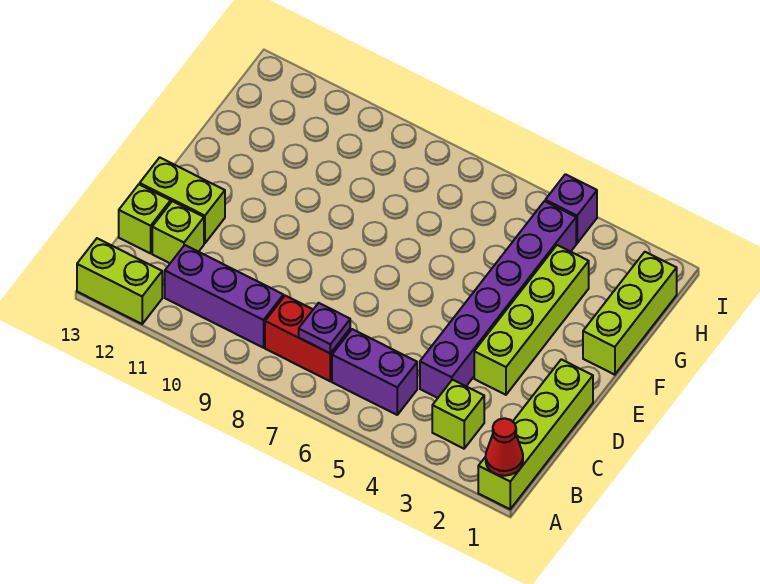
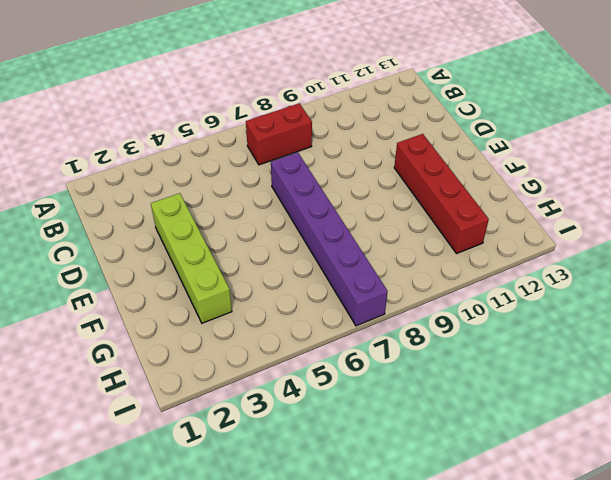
purple brick D7:I7 level 1 -> purple brick C4:H4 level 1
red brick E11:H11 level 1 -> none
none -> lime brick A1:D1 level 1
none -> lime brick A12:A13 level 1
none -> lime brick B3 level 1

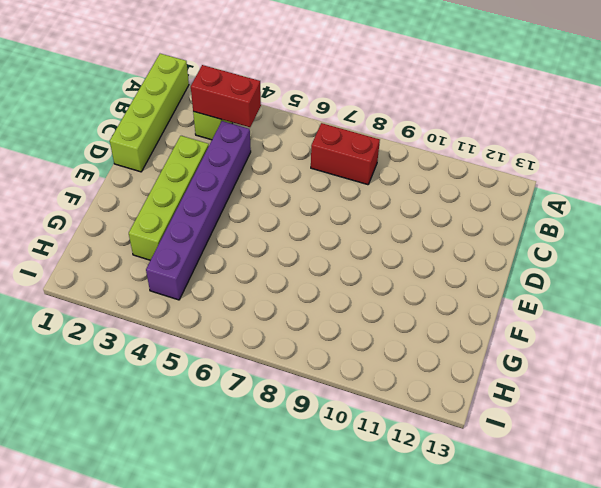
red brick B3:B4 level 2 -> none
none -> lime brick A12:A13 level 1
none -> purple brick B5:B6 level 1
none -> purple brick B9:B11 level 1

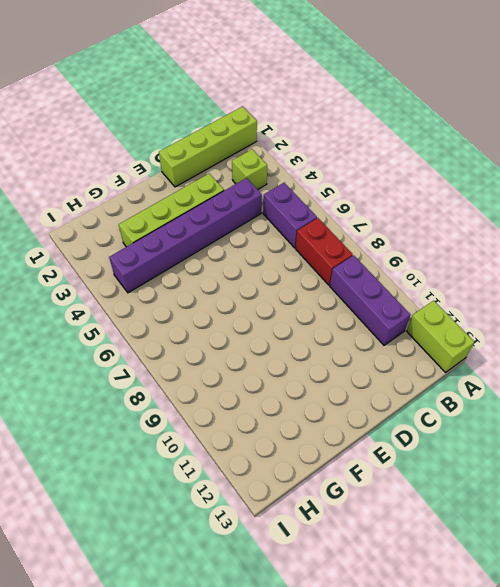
none -> lime brick C12 level 1
none -> lime brick C13 level 1
none -> lime brick D12:D13 level 1

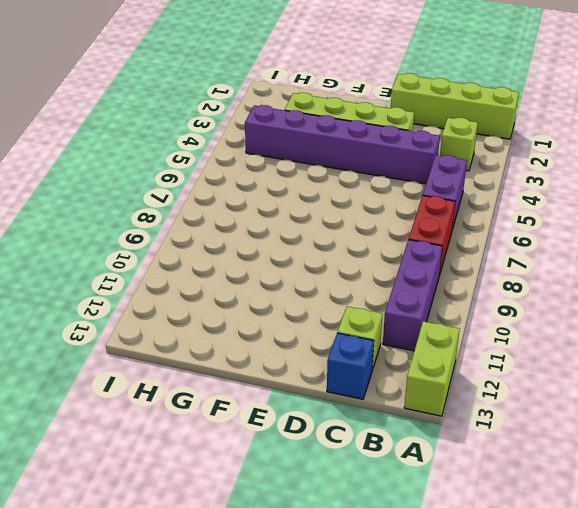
blue brick C13 level 1 -> lime brick C13 level 1
none -> lime brick D12:D13 level 1
none -> lime brick F1:H1 level 1
none -> purple brick I4 level 1

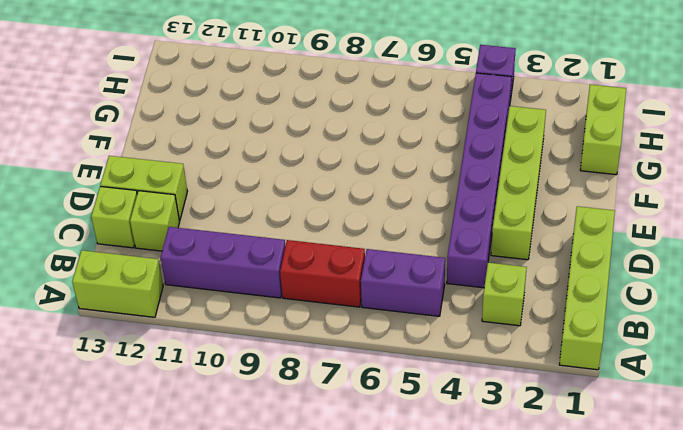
lime brick G1:H1 level 1 -> lime brick F1:H1 level 1
none -> red cone A1 level 2
none -> purple plate B7 level 2

